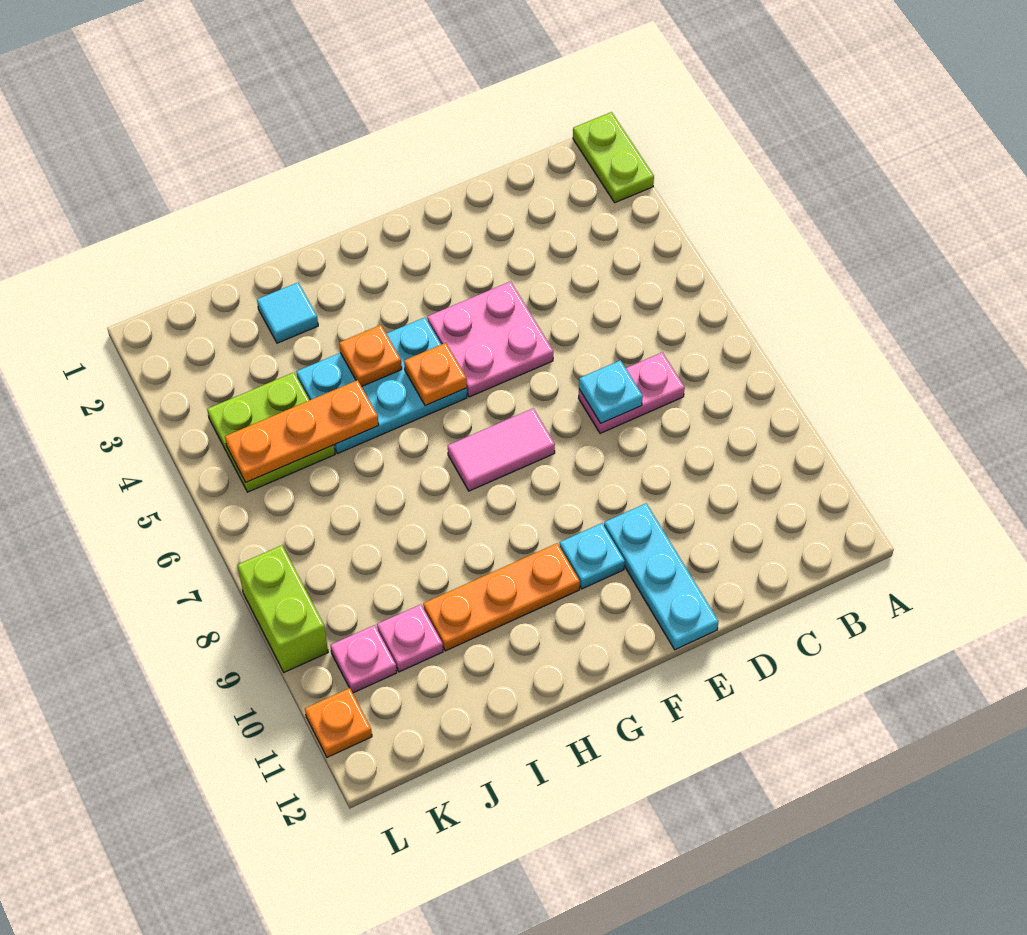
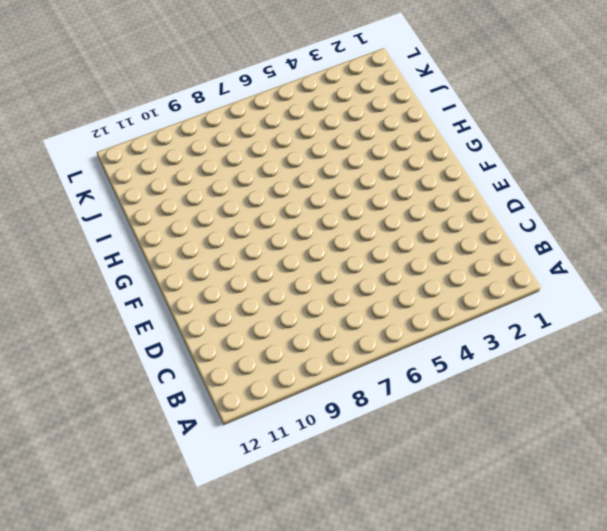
none -> lime plate A1:A2 level 1
none -> pink plate C7:D7 level 1
none -> pink plate E4:F5 level 1

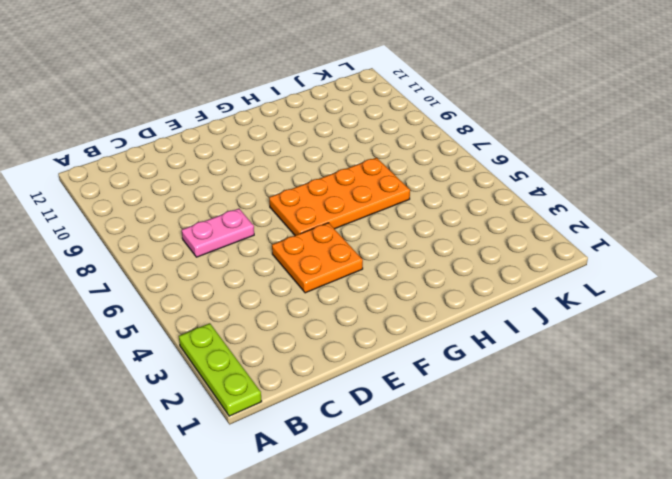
lime plate A1:A3 level 1 -> lime plate A1:A2 level 1
orange plate E4:F5 level 1 -> pink plate E4:F5 level 1
orange plate F6:I7 level 1 -> pink tile F7:G7 level 1
none -> cyan plate E10:E12 level 1
none -> cyan plate F10 level 1
none -> cyan plate G4:I5 level 1

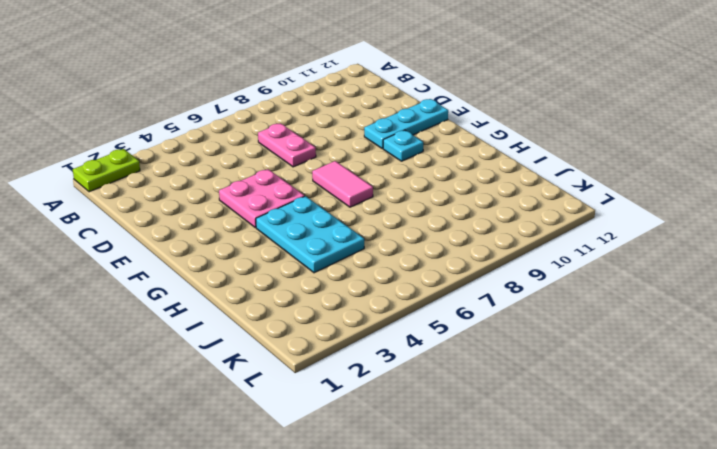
none -> orange plate G10:I10 level 1
none -> cyan tile I2 level 1
none -> lime plate J4:K5 level 1

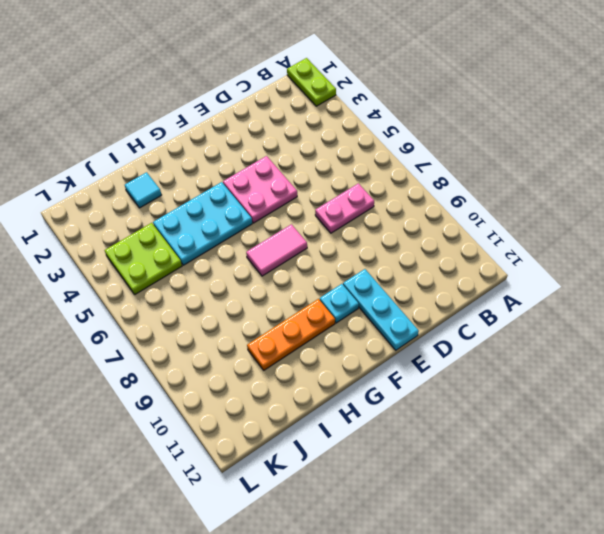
none -> pink plate J10 level 1
none -> pink plate K10 level 1
none -> lime brick L8:L9 level 1

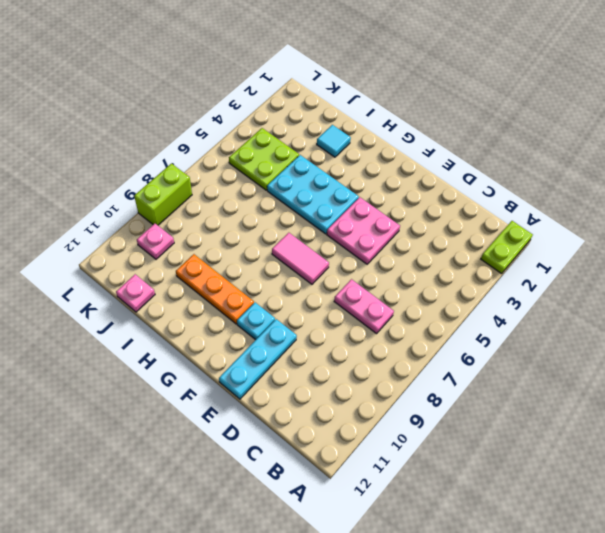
pink plate J12 level 1 -> pink plate J10 level 1
none -> orange plate L11 level 1
none -> cyan plate D7 level 2
none -> orange plate G5 level 2

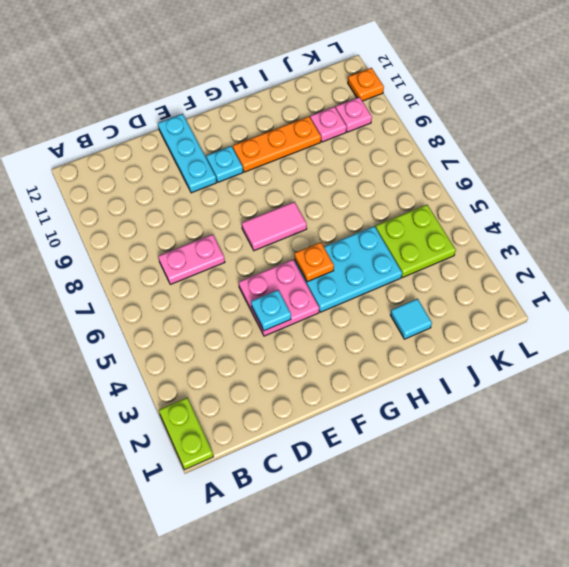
cyan plate E4 level 2 -> cyan plate D7 level 2
none -> lime brick L8:L9 level 1
none -> orange plate H4 level 2
none -> orange plate I5:K5 level 2

